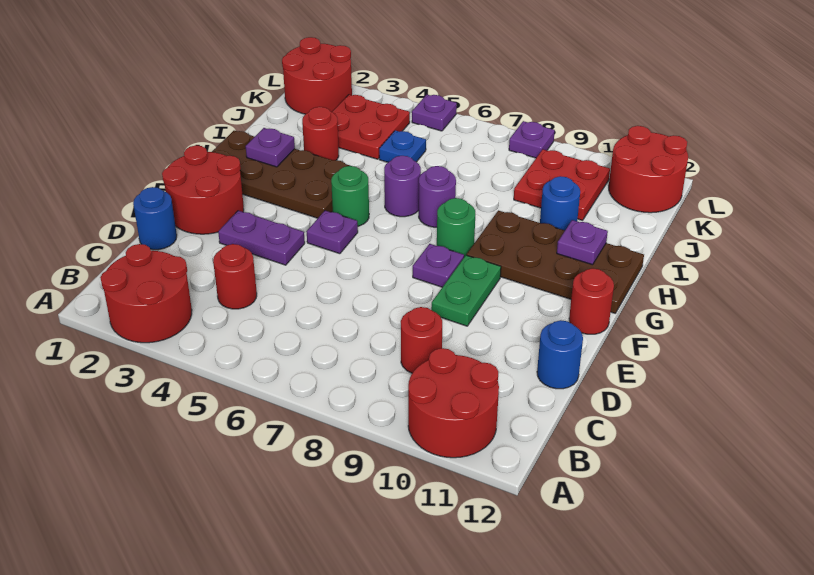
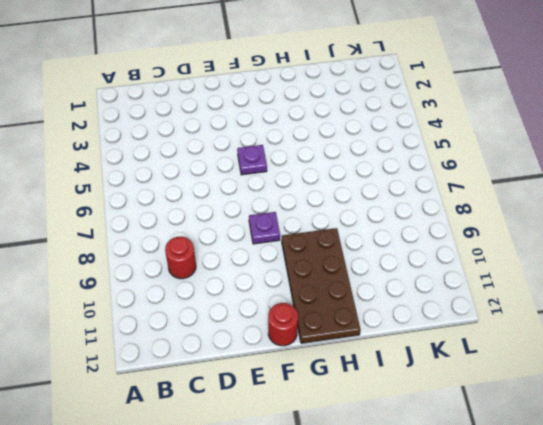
none -> red round brick A2:B3 level 1
none -> red round brick A10:B11 level 1
none -> red round brick C4 level 1

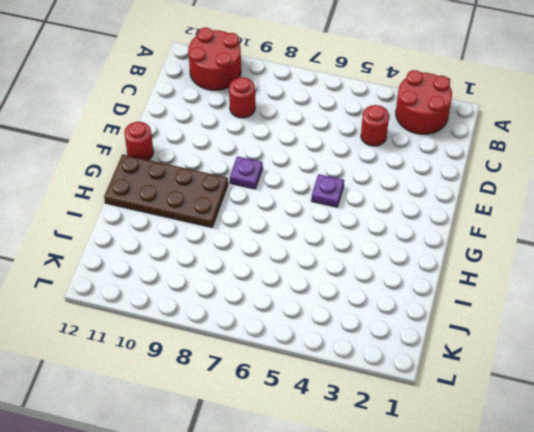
none -> blue round brick D1 level 1
none -> blue round brick D12 level 1
none -> red round brick E1:F2 level 1

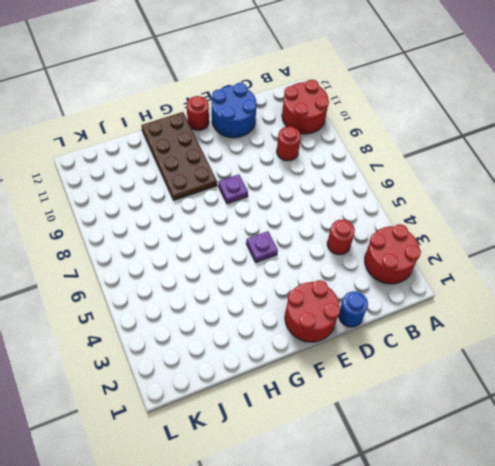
blue round brick D11:E12 level 1 -> blue round brick D12 level 1
none -> purple plate E3:E4 level 1
none -> green plate E9:F9 level 1
none -> brown plate G1:H4 level 1

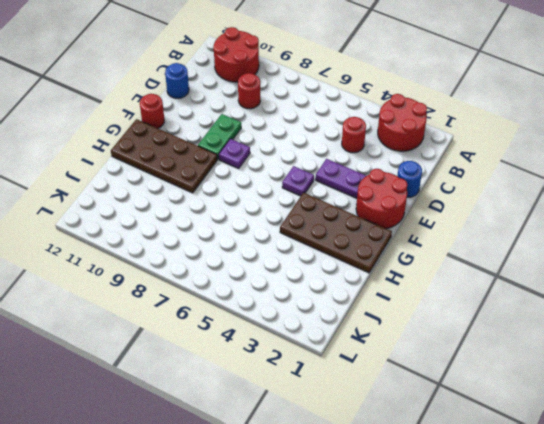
none -> green round brick G5 level 1
none -> green round brick G8 level 1
none -> purple round brick H6 level 1

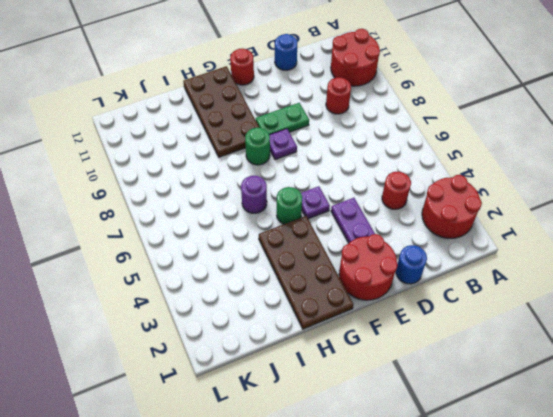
none -> purple round brick H7 level 1
none -> red round brick I3 level 1
none -> blue round brick I10 level 1

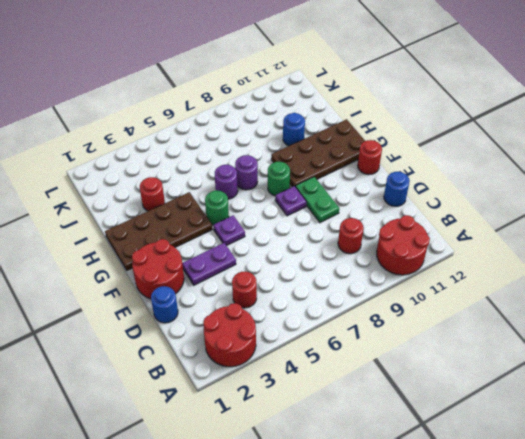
none -> red plate J3:K4 level 1
none -> blue plate J5 level 1
none -> red plate J9:K10 level 1

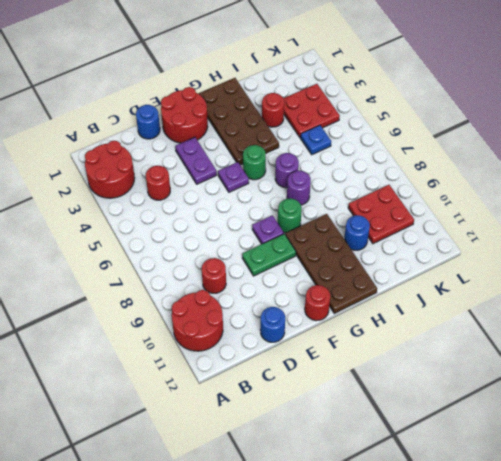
none -> red round brick K1:L2 level 1
none -> red round brick K11:L12 level 1
none -> purple plate L5 level 1

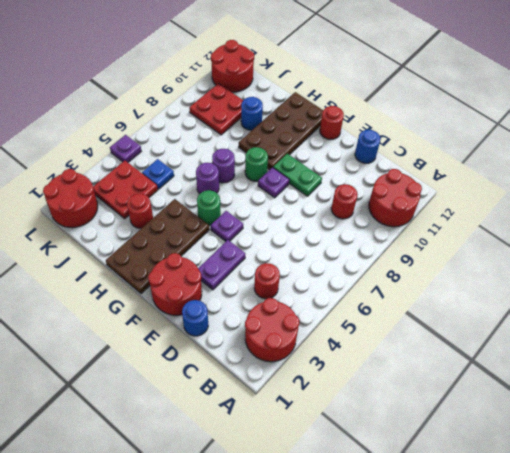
none -> purple plate L8 level 1
none -> purple plate H2 level 2
none -> purple plate H11 level 2

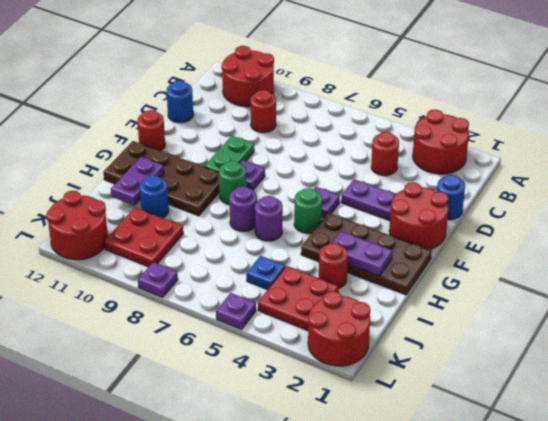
purple plate H2:H3 level 2 -> purple plate H2 level 2
purple plate H11:I11 level 2 -> purple plate H11 level 2

